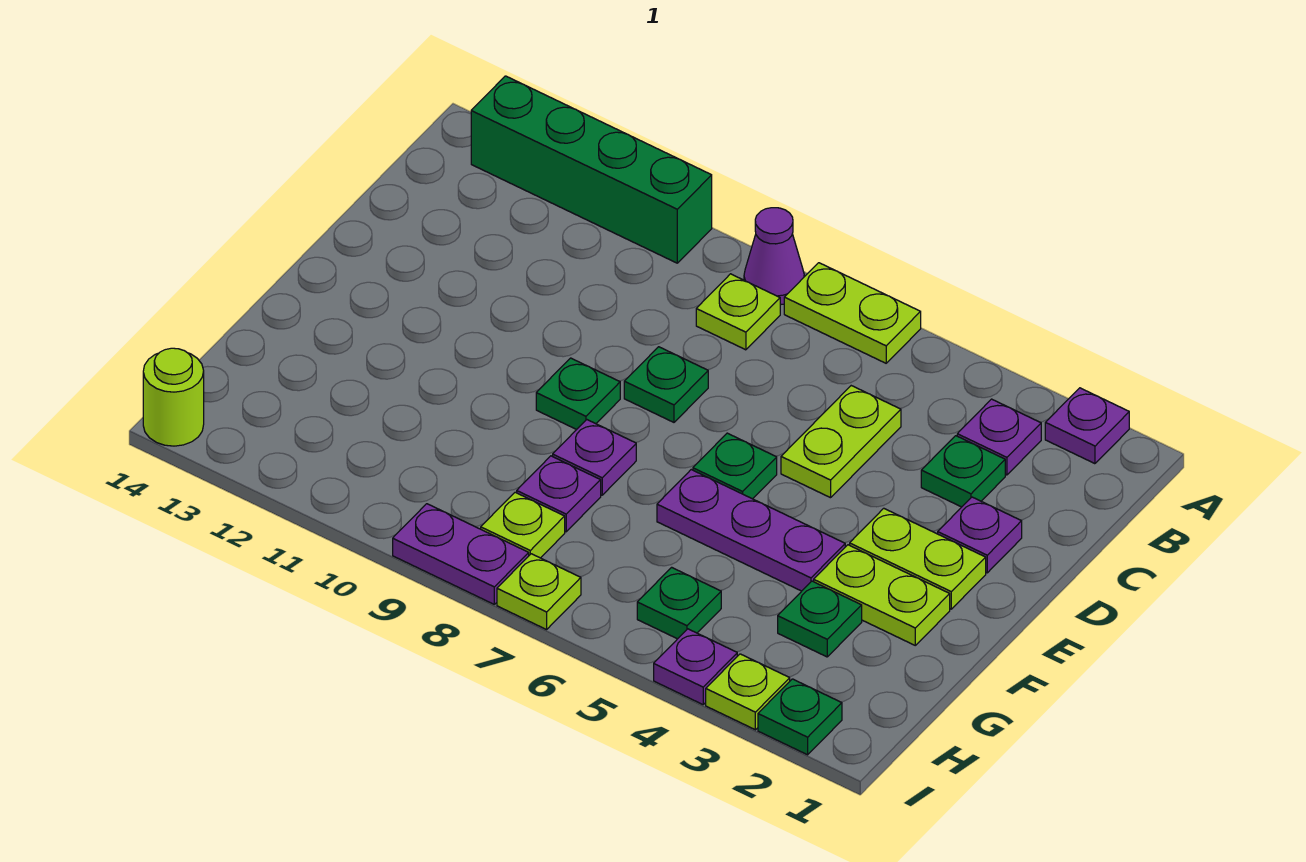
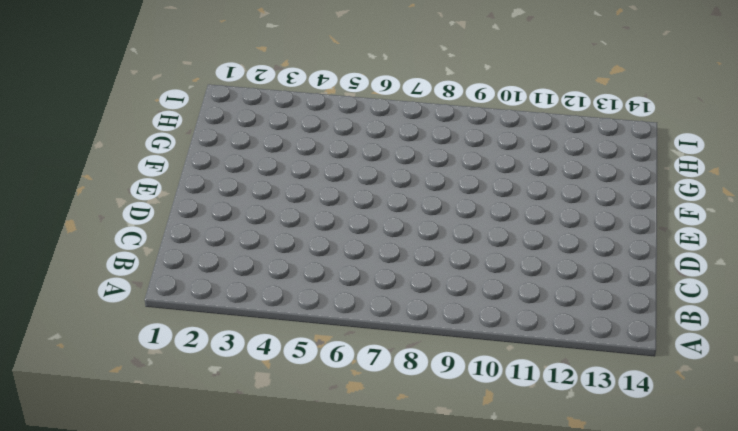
none -> purple plate A2 level 1
none -> lime plate A6:A7 level 1
none -> purple cone A8 level 1

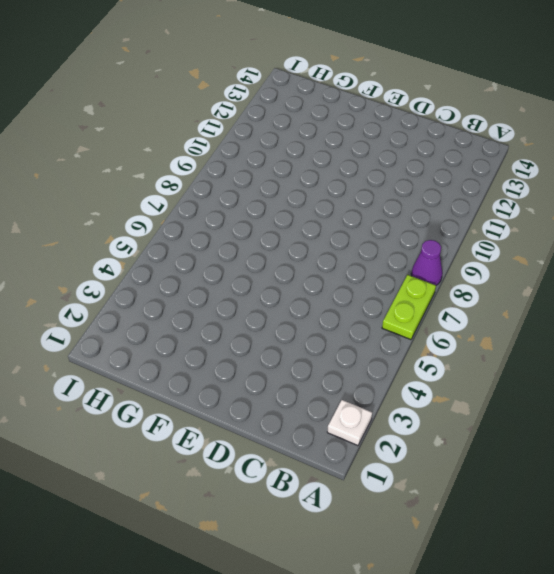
white plate A2 level 1 -> purple plate A2 level 1
none -> green brick A10:A13 level 1
none -> purple plate B3 level 1
none -> lime plate B8 level 1

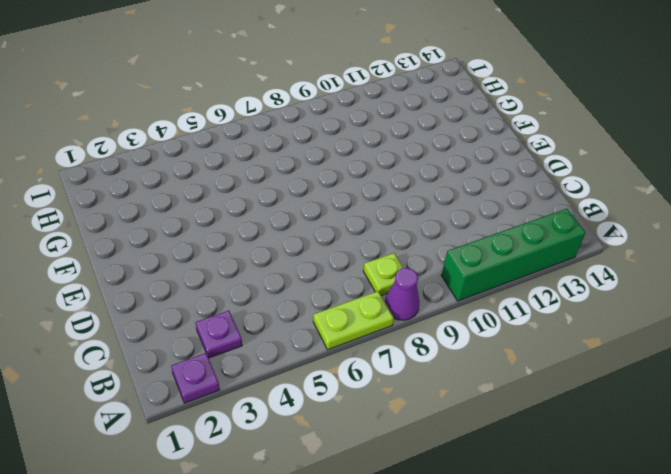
none -> green plate C3 level 1
none -> lime plate C5:D5 level 1
none -> purple plate D2 level 1

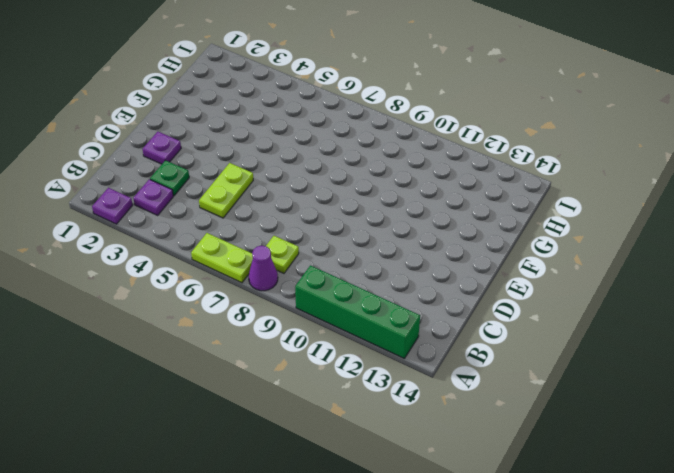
none -> green plate D8 level 1
none -> lime plate E2:E3 level 1
none -> green plate E6 level 1

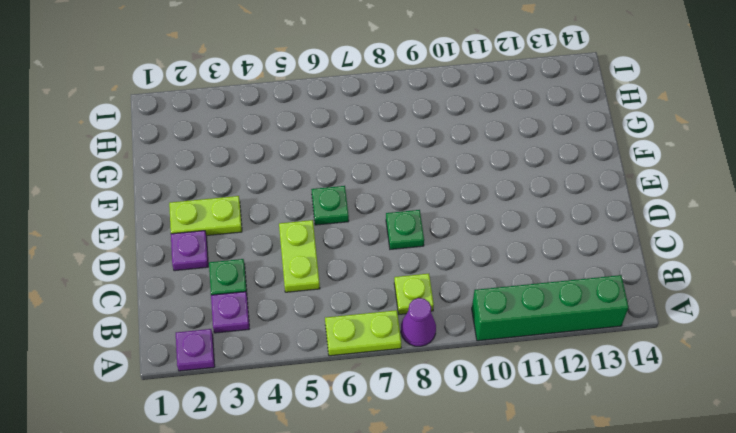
none -> green plate E9 level 1
none -> lime plate F2:F3 level 1
none -> purple plate F4:F6 level 1

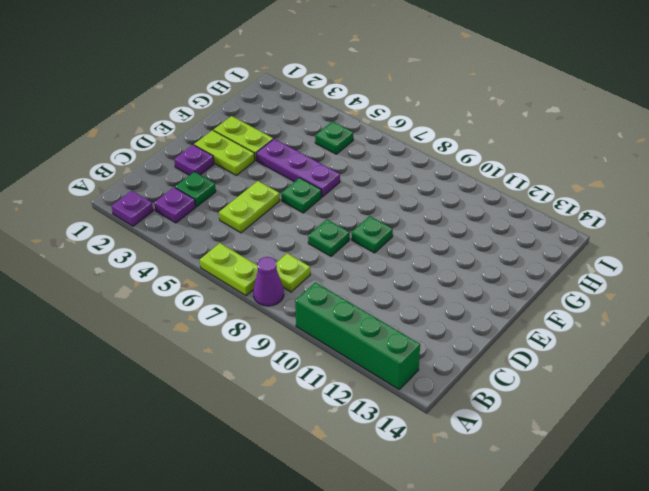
none -> purple plate F8 level 1
none -> green plate G3 level 1
none -> purple plate G8 level 1

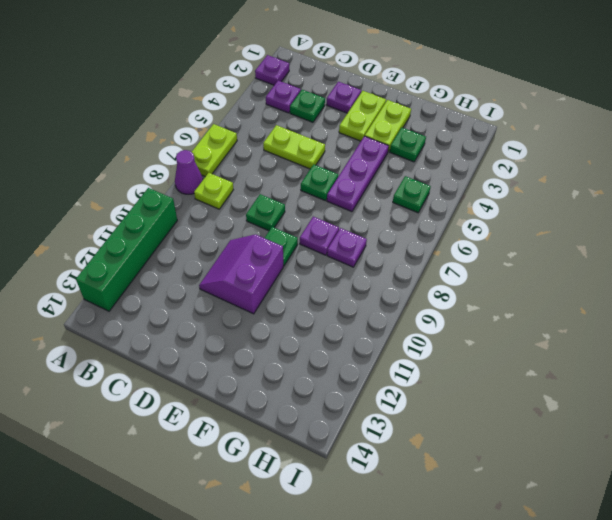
purple slope D10:E11 level 1 top E -> none
none -> lime plate H8 level 1
none -> green plate I2 level 1
none -> lime plate I3 level 1

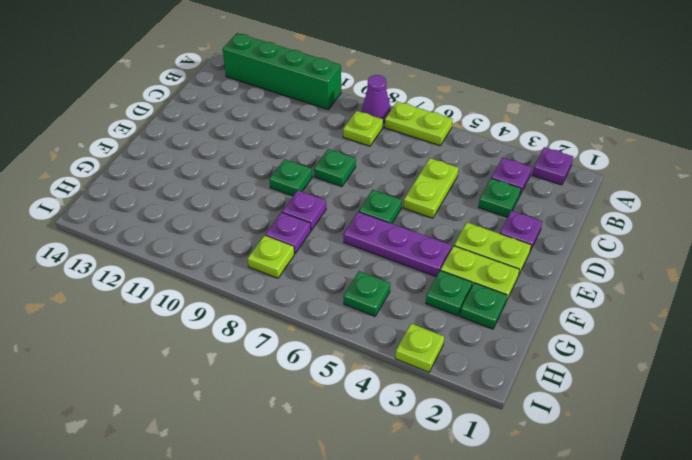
green plate G2 level 1 -> green plate I2 level 1
none -> purple plate I4 level 1
none -> lime plate I7 level 1
none -> purple plate I8:I9 level 1

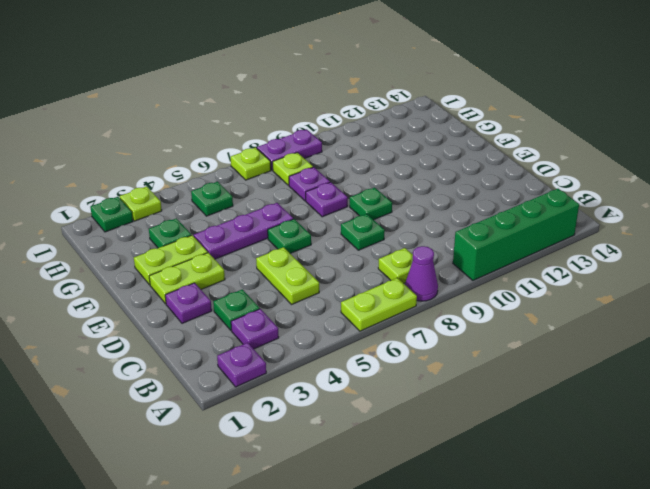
none -> purple plate I4 level 1
none -> lime round brick I14 level 1

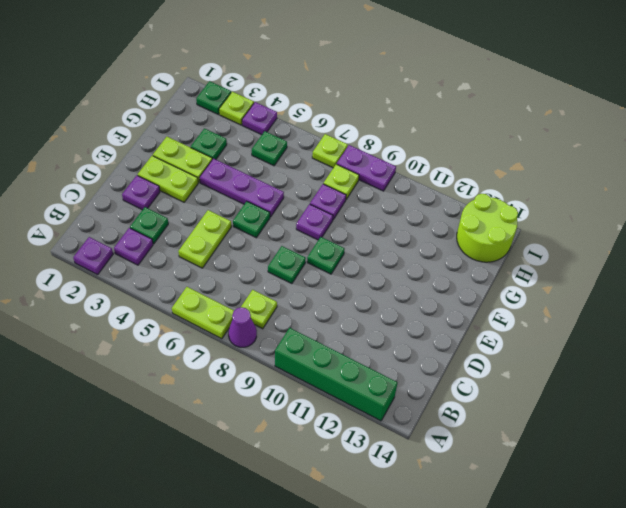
lime round brick H13:I14 level 1 -> lime round brick I14 level 1

